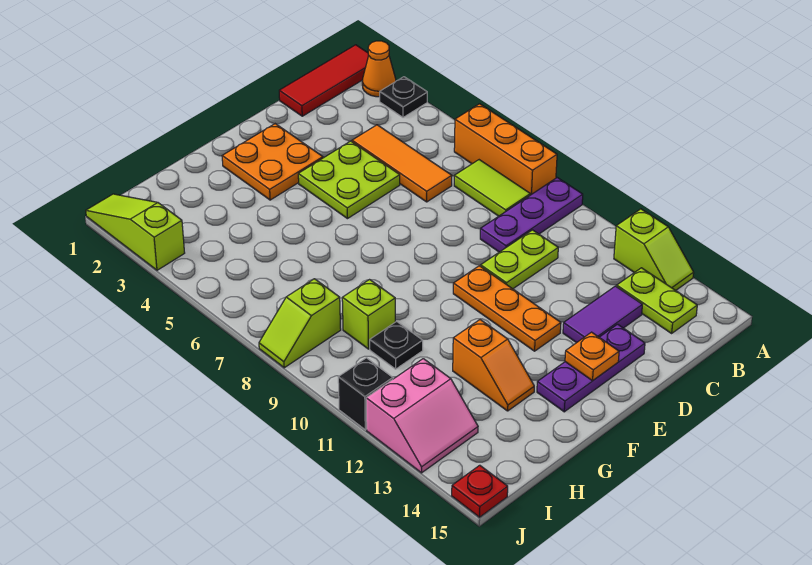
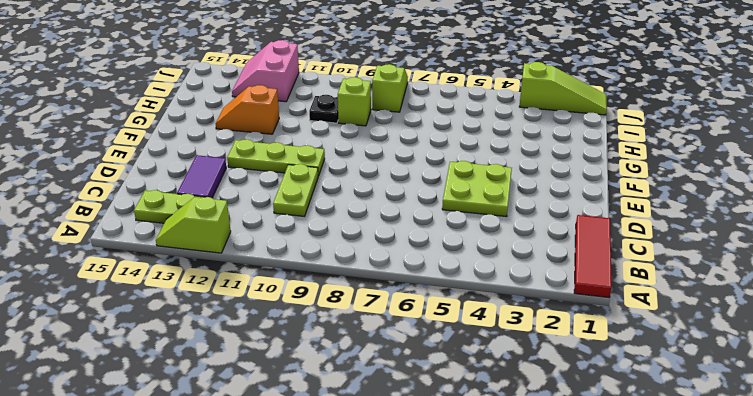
lime plate E10:E12 level 1 -> orange plate E10:E12 level 1
none -> orange cone A2 level 1
none -> black plate A3 level 1
none -> orange brick A6:A8 level 1

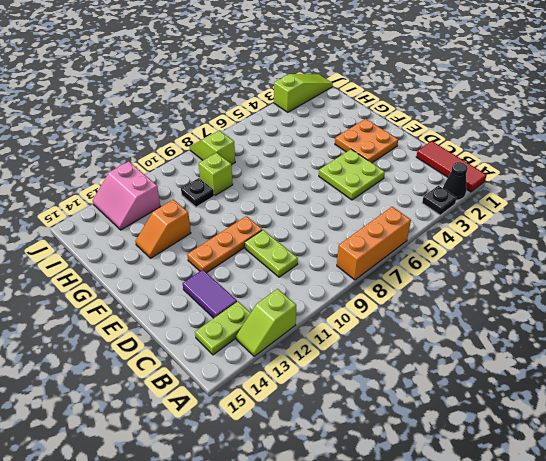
black cone A2 level 1 -> orange cone A2 level 1
none -> purple plate A9:C9 level 1
none -> lime tile B7:B8 level 1
none -> orange tile C4:C6 level 1

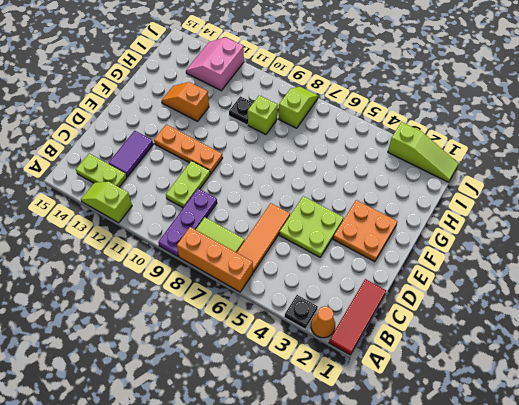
orange tile B6:D6 level 1 -> orange tile C4:C6 level 1
none -> purple plate D14:F14 level 1
none -> black brick J11 level 1
none -> red plate J15 level 1

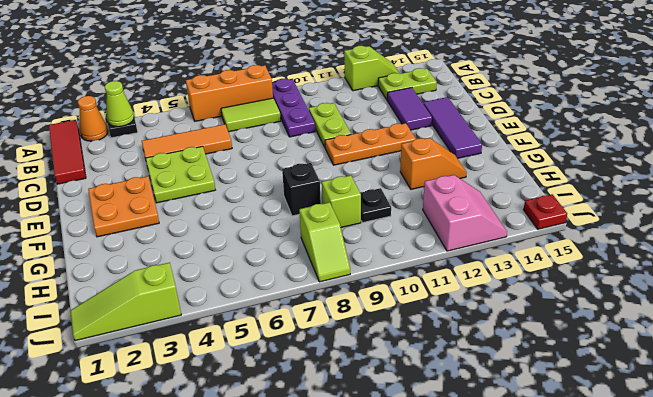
lime cone A3 level 2 -> none
purple tile D14:F14 level 1 -> purple plate D14:F14 level 1
black brick G8 level 1 -> black brick J11 level 1
none -> orange plate E14 level 2

